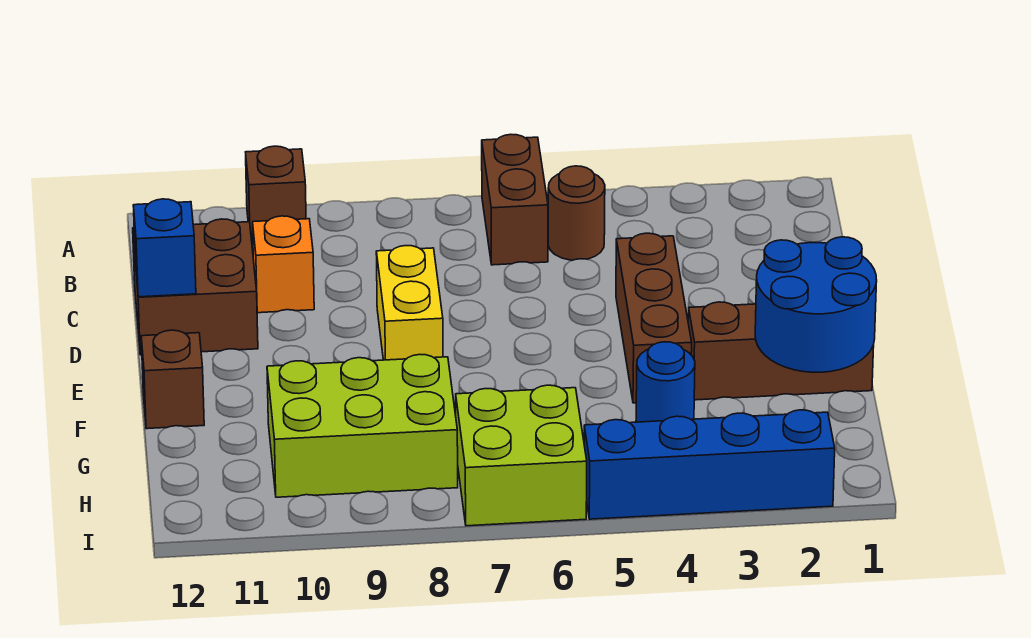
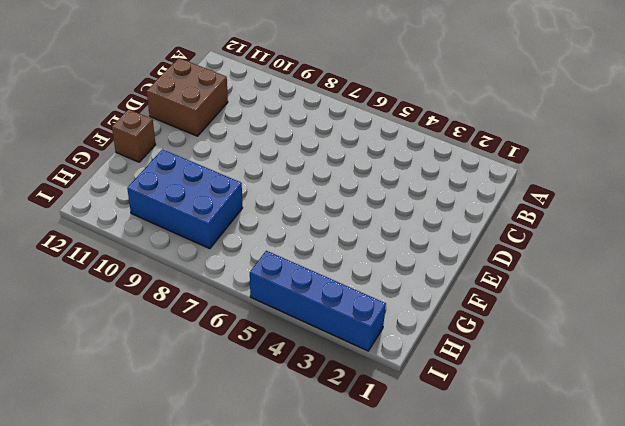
blue brick G8:H10 level 1 -> lime brick G8:H10 level 1
none -> brown brick A6:B6 level 1
none -> brown brick A10 level 1
none -> brown round brick B5 level 1

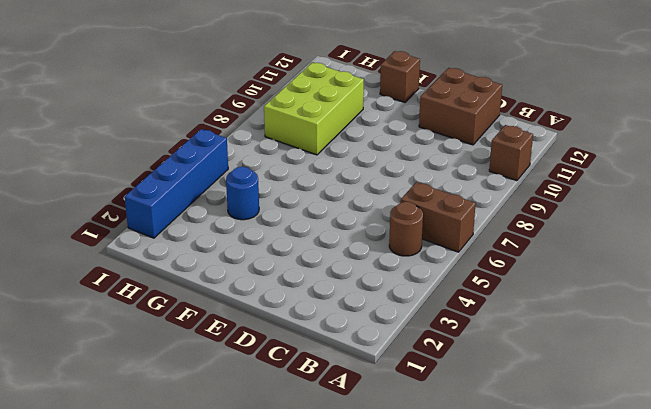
none -> orange brick C10 level 1
none -> brown brick D4:F4 level 1
none -> yellow brick D8:E8 level 1

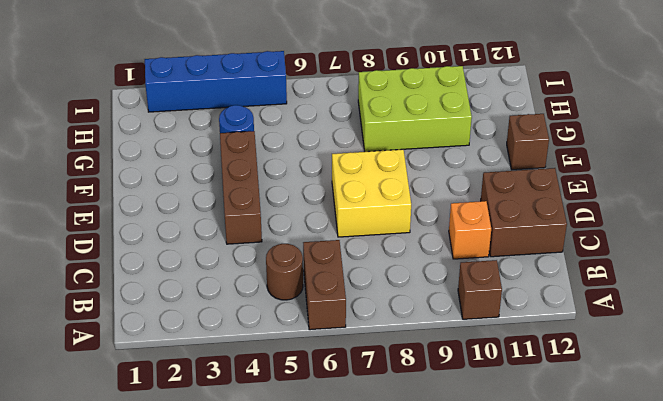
yellow brick D7:E8 level 1 -> yellow brick D8:E8 level 1
none -> brown brick F1:F3 level 1
none -> lime brick H6:I7 level 1
none -> blue brick D12 level 2

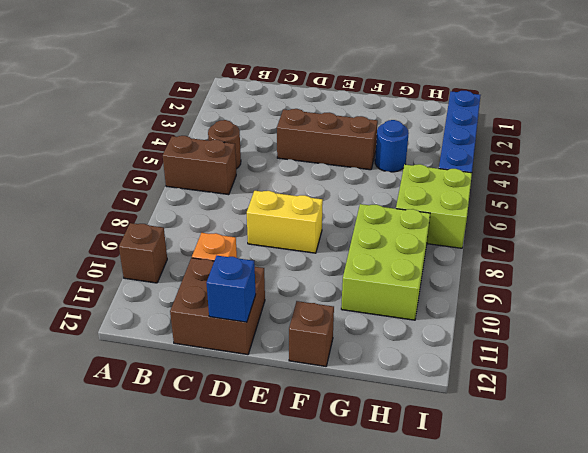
none -> brown brick F1:F3 level 1
none -> blue round brick F1:G2 level 2

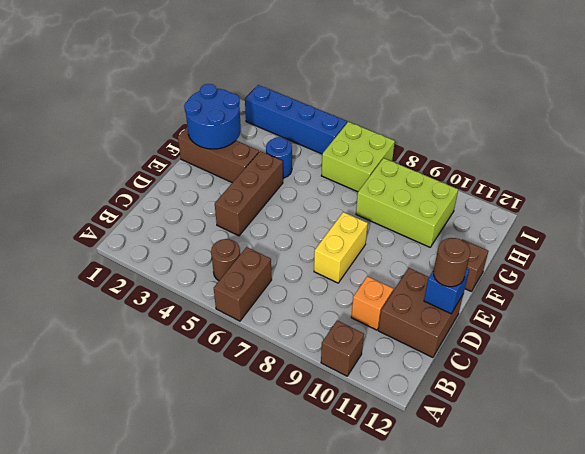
brown round brick D12 level 3 -> none

